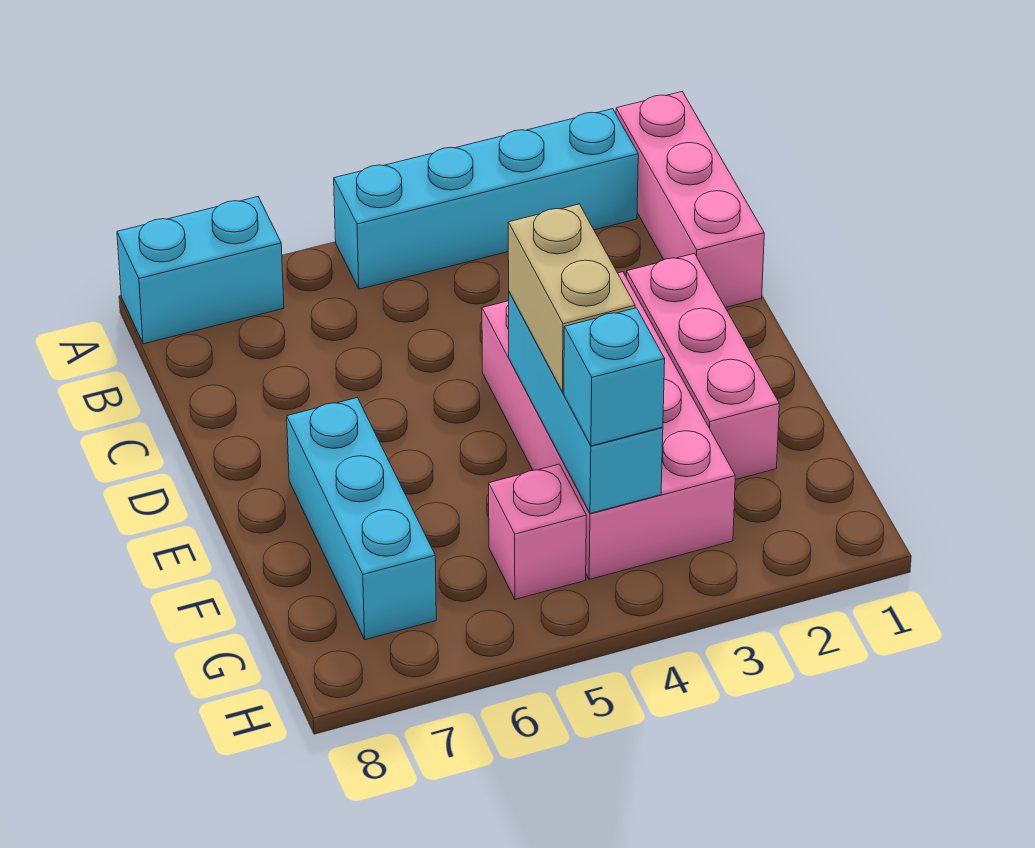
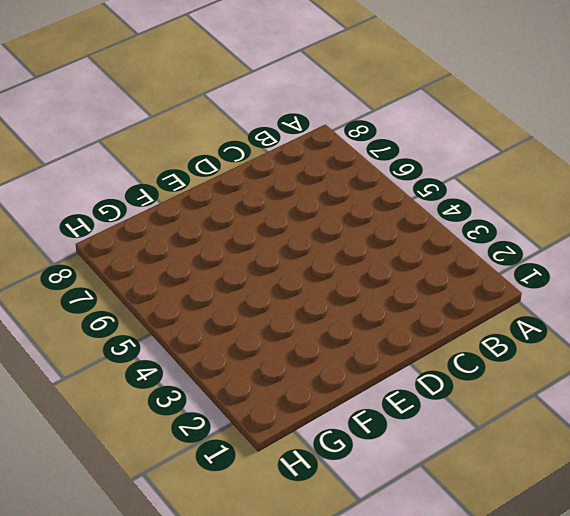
none -> pink brick A1:C1 level 1
none -> cyan brick A2:A5 level 1

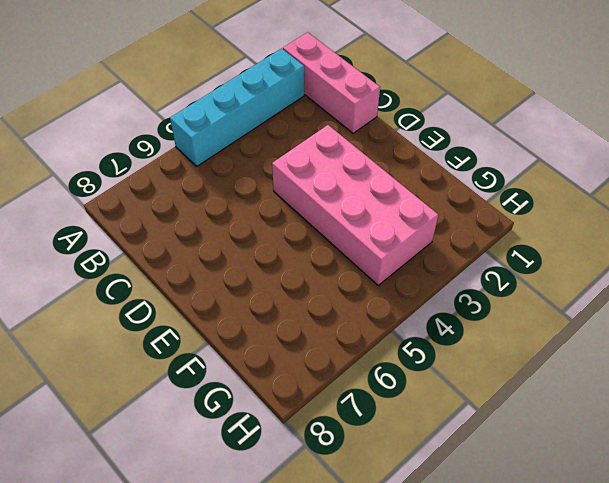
none -> cyan brick A7:A8 level 1
none -> pink brick D2:F2 level 1

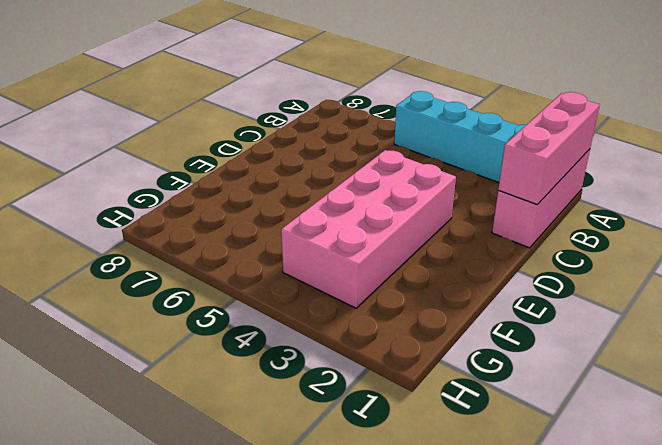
pink brick A1:C1 level 2 -> pink brick D2:F2 level 1
none -> cyan brick A7:A8 level 1
none -> cyan brick E7:G7 level 1

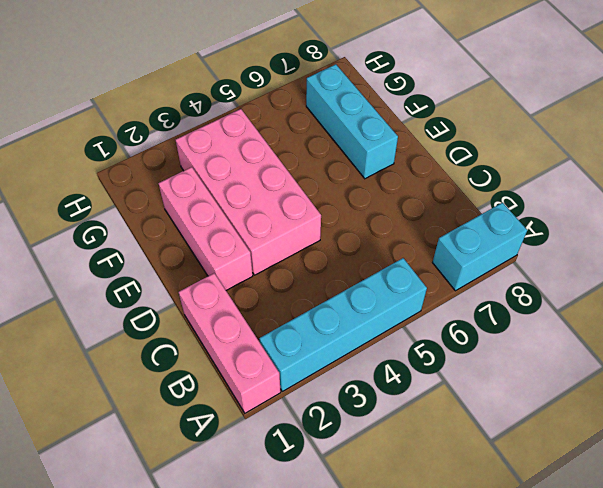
none -> pink brick G5 level 1
none -> cyan brick E4:G4 level 2

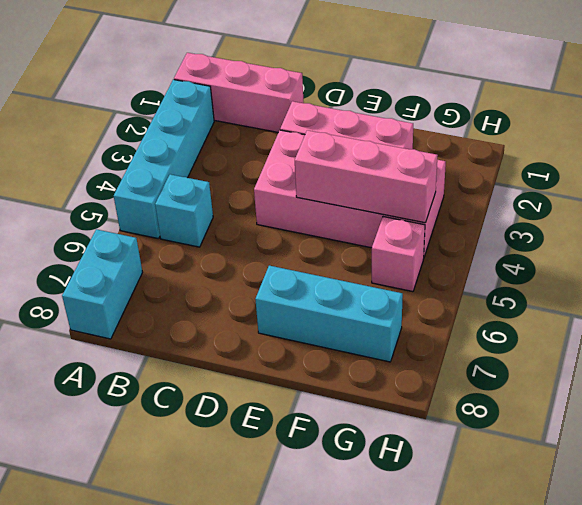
cyan brick B5 level 1 -> cyan brick G4 level 3
pink brick E4:G4 level 2 -> cyan brick E4:G4 level 2
none -> tan brick E4:F4 level 3

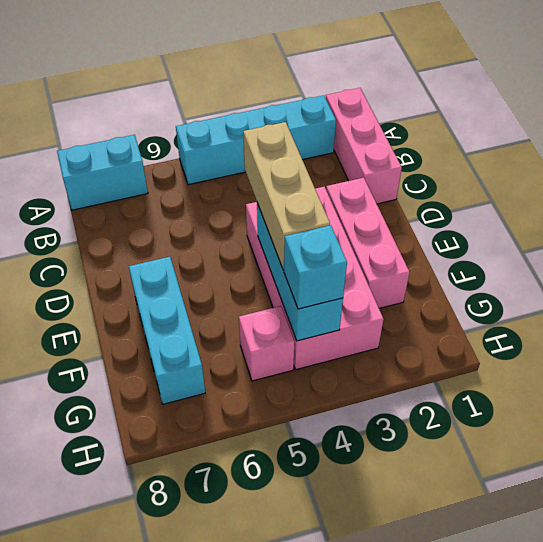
tan brick D4:F4 level 3 -> tan brick E4:F4 level 3

